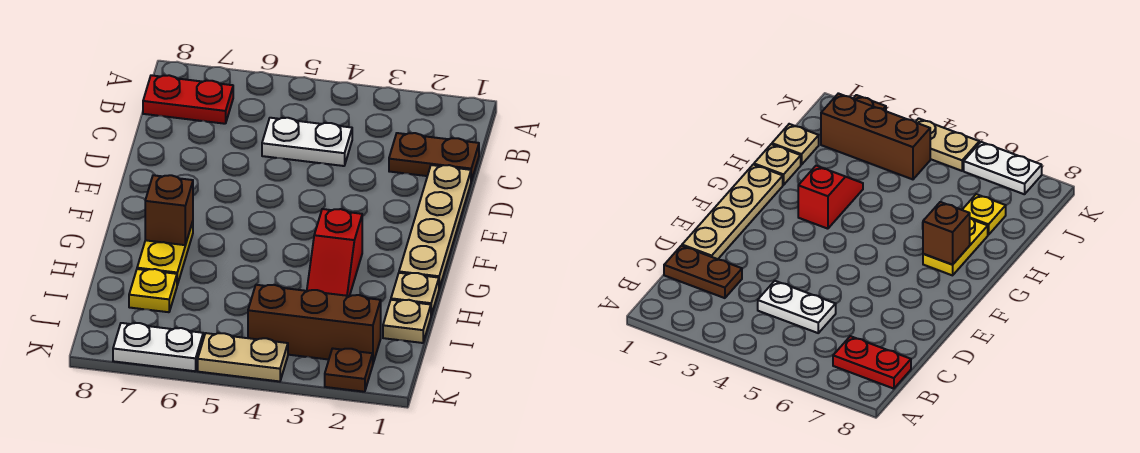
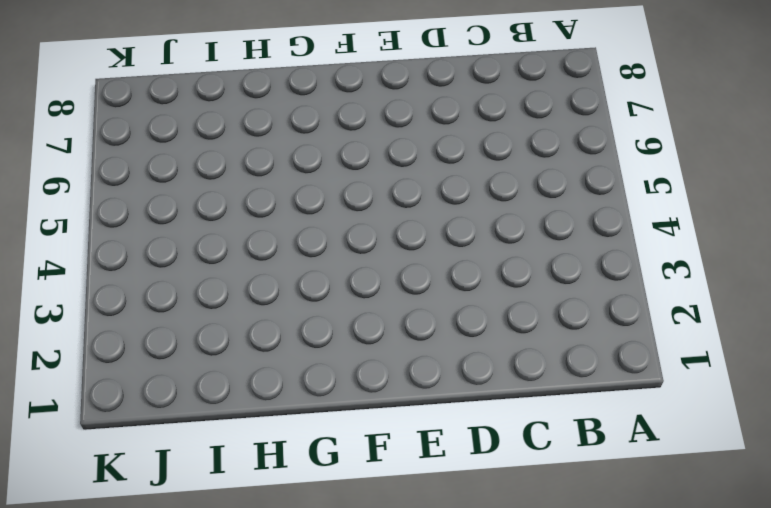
none -> red plate B7:B8 level 1
none -> brown plate C1:C2 level 1
none -> white plate C4:C5 level 1

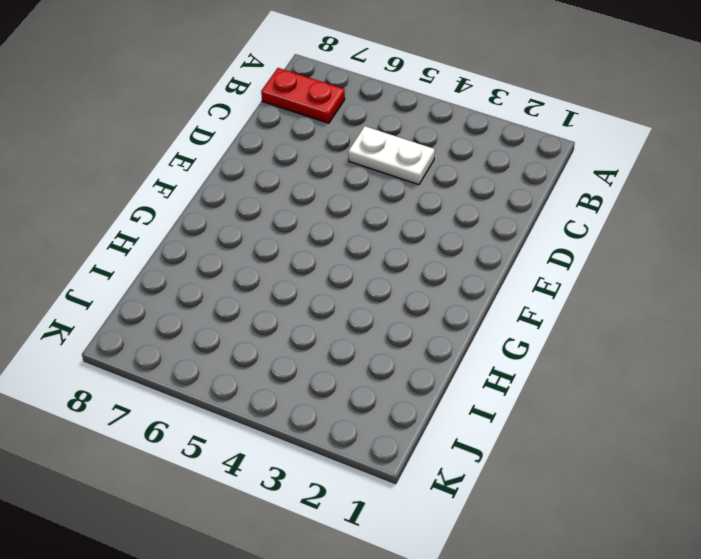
none -> brown plate C1:C2 level 1
none -> tan plate D1:G1 level 1
none -> red slope G3:H3 level 1 top G

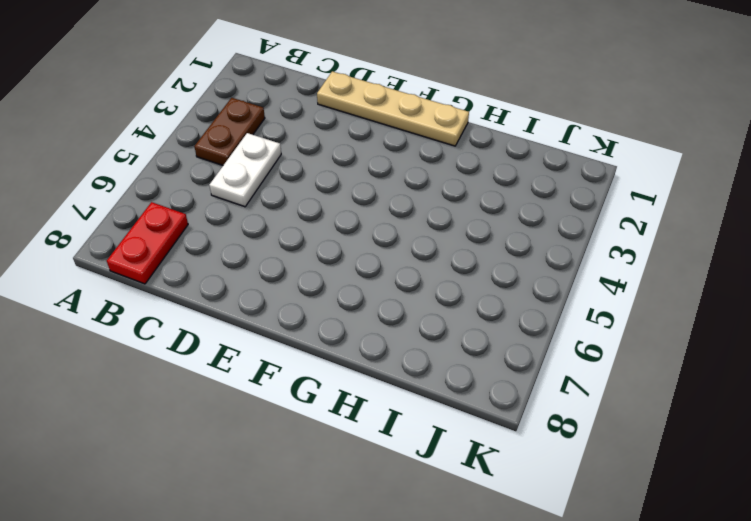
brown plate B3:B4 level 1 -> brown plate C1:C2 level 1
none -> red slope G3:H3 level 1 top G
none -> yellow plate G7:H7 level 1
none -> tan plate H1 level 1

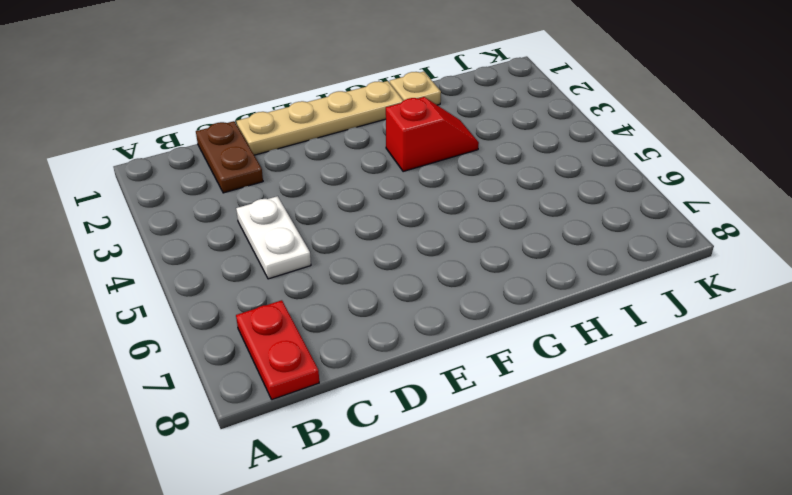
none -> yellow plate G7:H7 level 1
none -> tan plate I1 level 1
none -> yellow plate I7 level 1

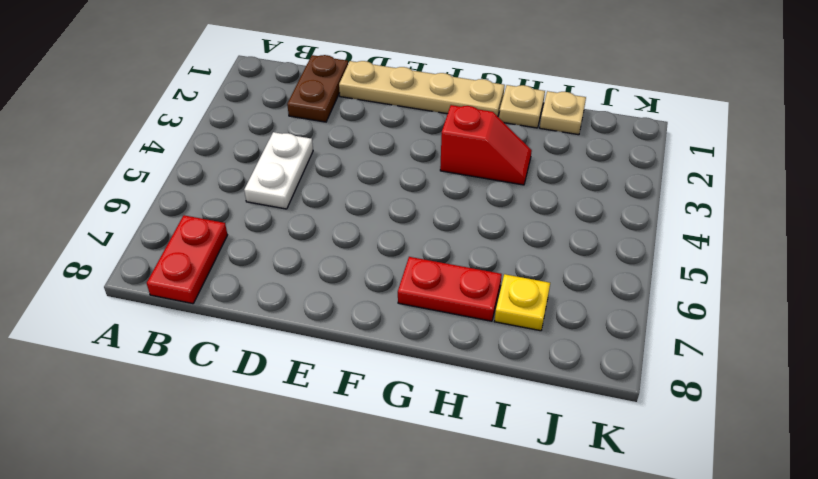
red plate G7:H7 level 1 -> yellow plate G7:H7 level 1
none -> brown brick J2:J4 level 1
none -> brown plate K2 level 1
none -> tan plate K4:K5 level 1

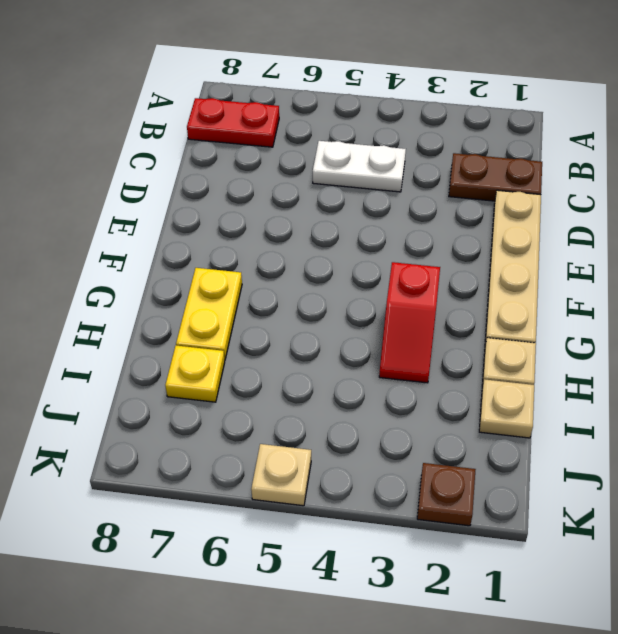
tan plate K5 level 1 -> tan plate K4:K5 level 1
none -> brown brick J2:J4 level 1
none -> white plate K6:K7 level 1
none -> brown brick G7 level 2

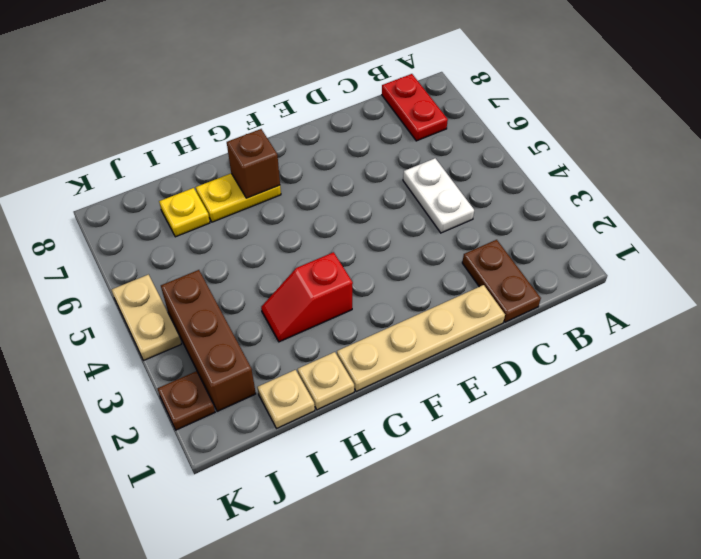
none -> white plate K6:K7 level 1

